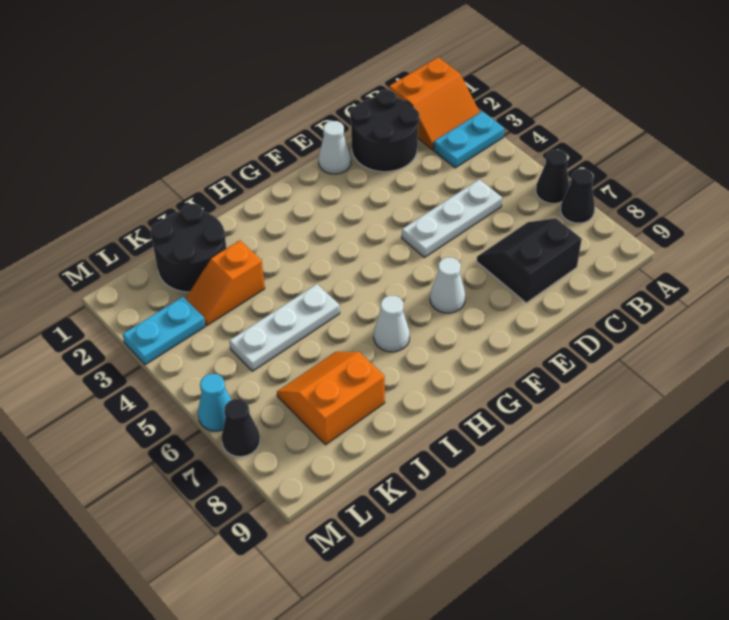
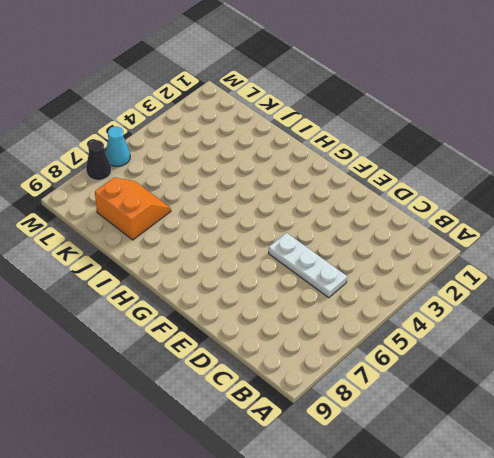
none -> orange slope A1:B2 level 1 top 1
none -> cyan plate A3:B3 level 1
none -> black cone A6 level 1

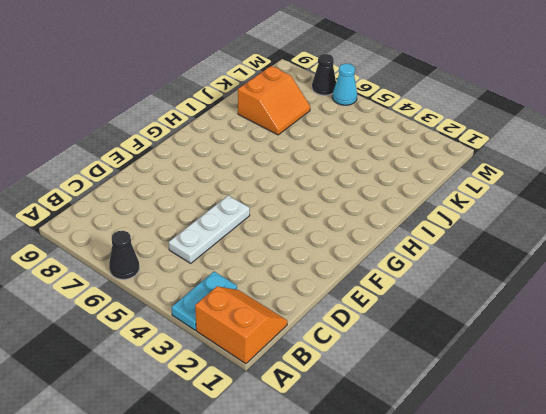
orange slope A1:B2 level 1 top A -> orange slope A1:B2 level 1 top 1
none -> black cone A7 level 1
none -> black round brick C1:D2 level 1
none -> black slope C7:D8 level 1 top 8

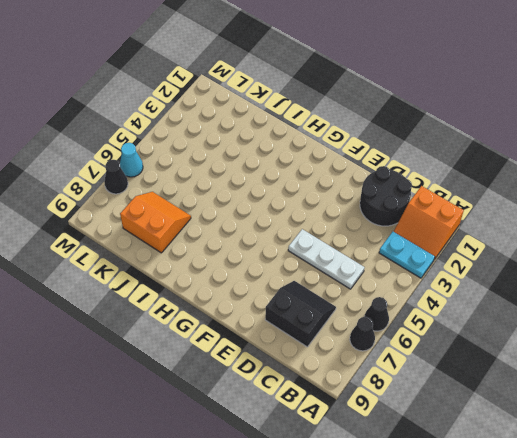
none -> white cone E1 level 1
none -> white cone F7 level 1
none -> white cone H7 level 1

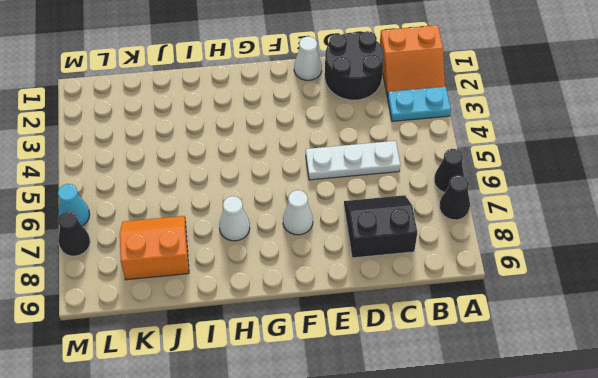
none -> white plate I5:K5 level 1
none -> black round brick J1:K2 level 1
none -> orange slope J3:K3 level 1 top J

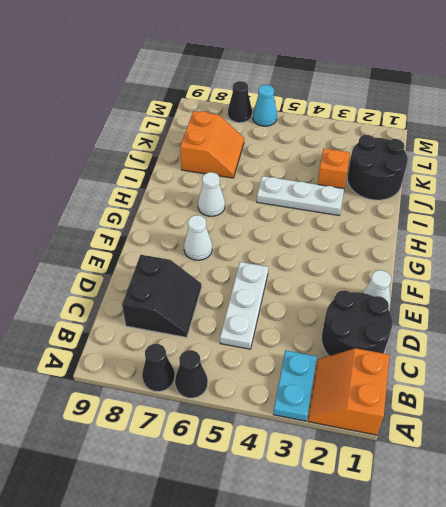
white plate I3:I5 level 1 -> white plate I5:K5 level 1
none -> cyan plate L3:M3 level 1

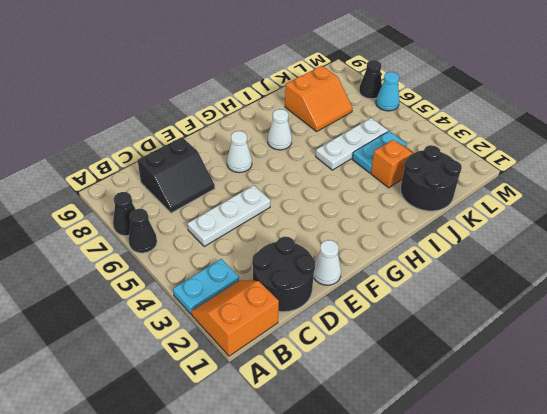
cyan plate J4:K4 level 1 -> cyan plate L3:M3 level 1

